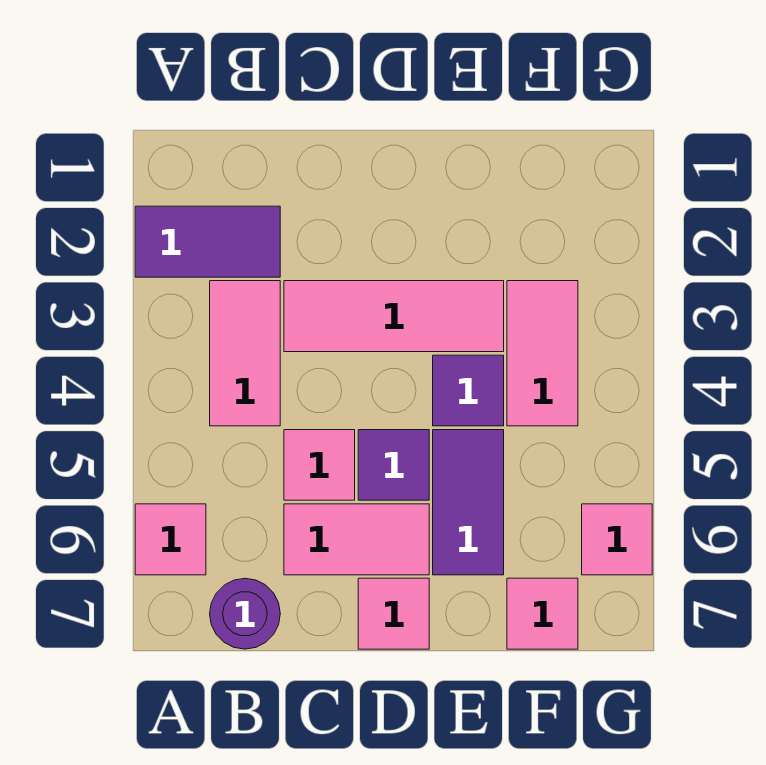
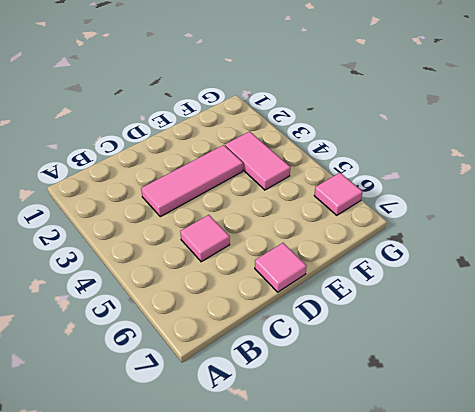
none -> purple tile A2:B2 level 1
none -> pink tile A6 level 1
none -> pink tile B3:B4 level 1

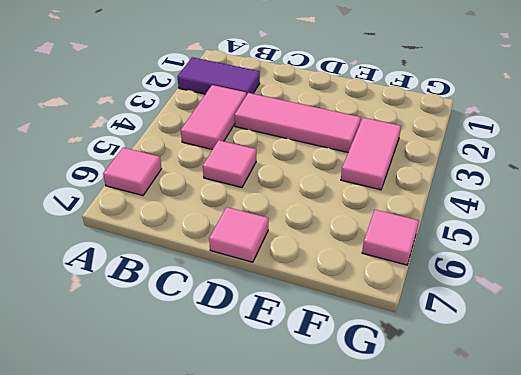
none -> purple round brick B7 level 1
none -> pink tile C6:D6 level 1
none -> purple tile D5 level 1

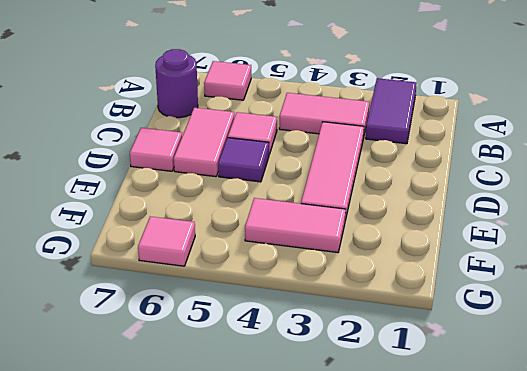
none -> purple tile E4 level 1
none -> purple tile E5:E6 level 1
none -> pink tile F7 level 1

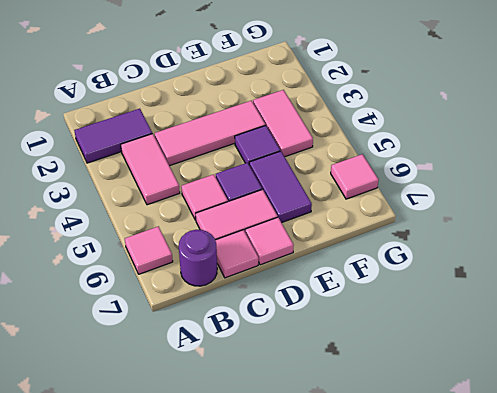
pink tile C7 level 1 -> pink tile F7 level 1

